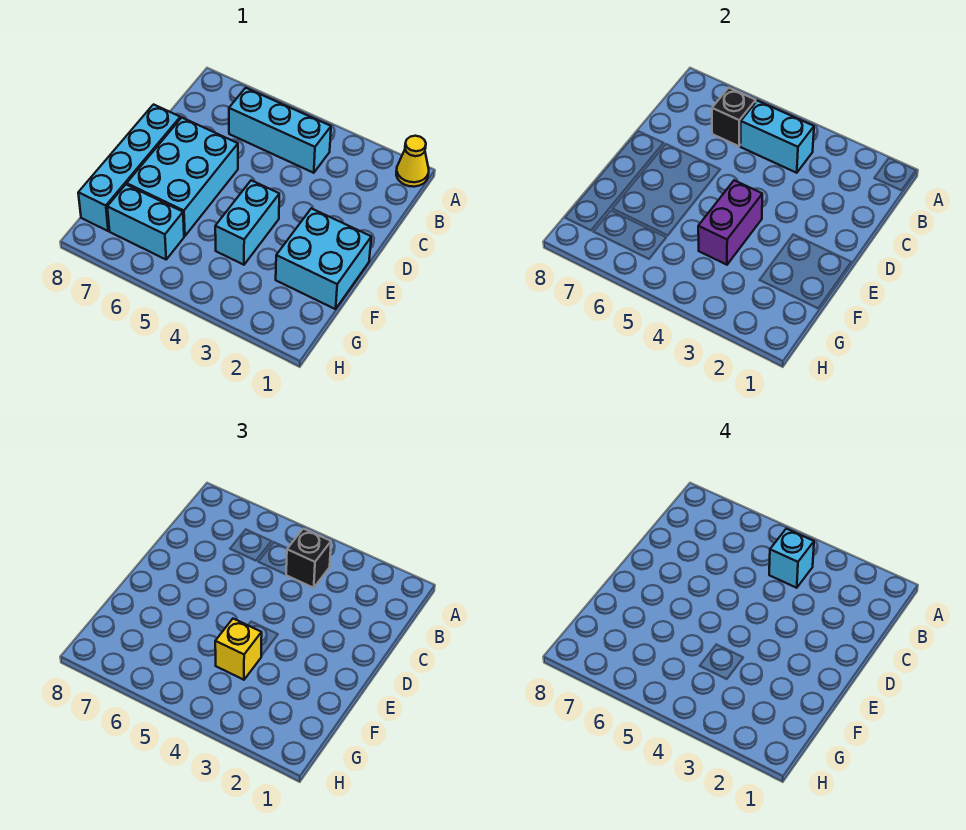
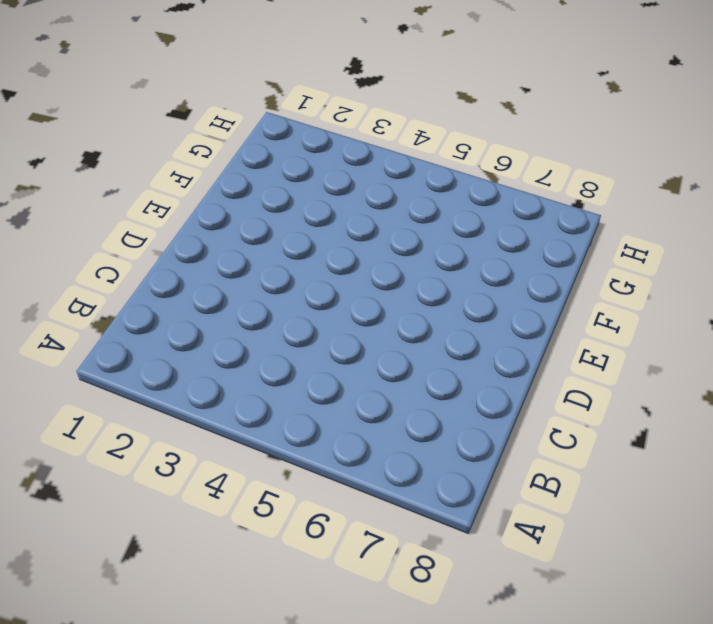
none -> yellow cone A1 level 1
none -> cyan brick B4:B6 level 1
none -> cyan brick D6:F7 level 1

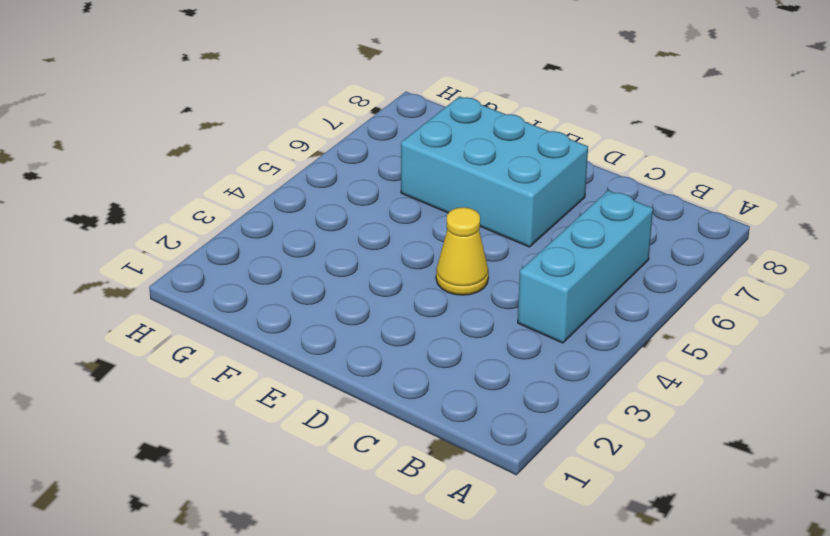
yellow cone D4 level 1 -> yellow cone A1 level 1
none -> cyan brick D8:G8 level 1
none -> cyan brick E1:F2 level 1
none -> cyan brick E4:F4 level 1

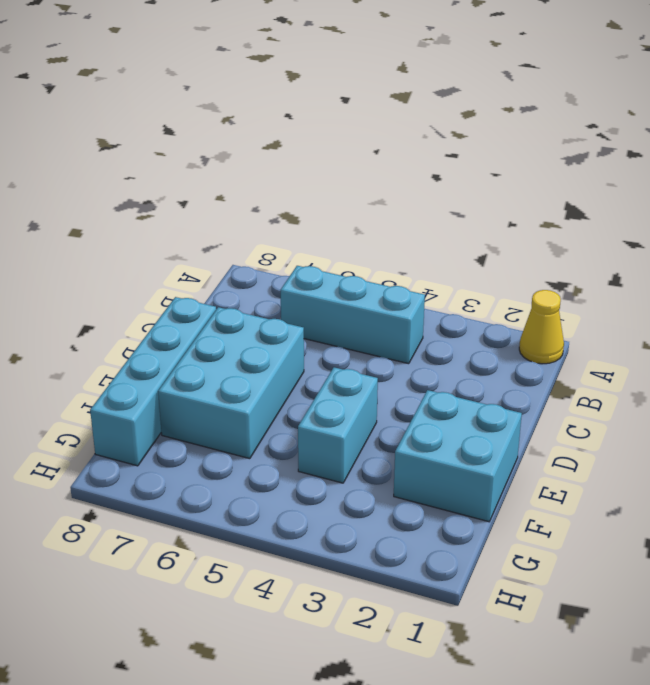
none -> cyan brick G6:G7 level 1
none -> cyan brick B4:B5 level 2
none -> black brick B6 level 2

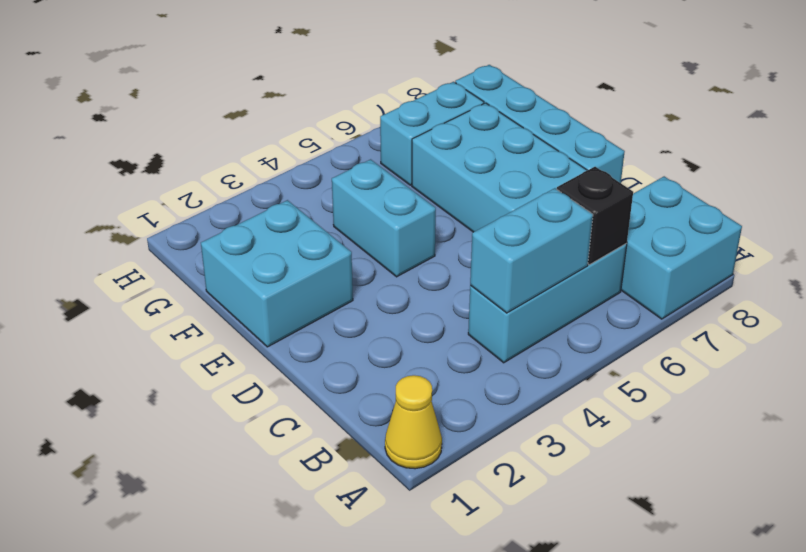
cyan brick A7:B8 level 1 -> none
none -> purple brick E4:F4 level 2
none -> black brick B4 level 3
none -> yellow brick F4 level 3

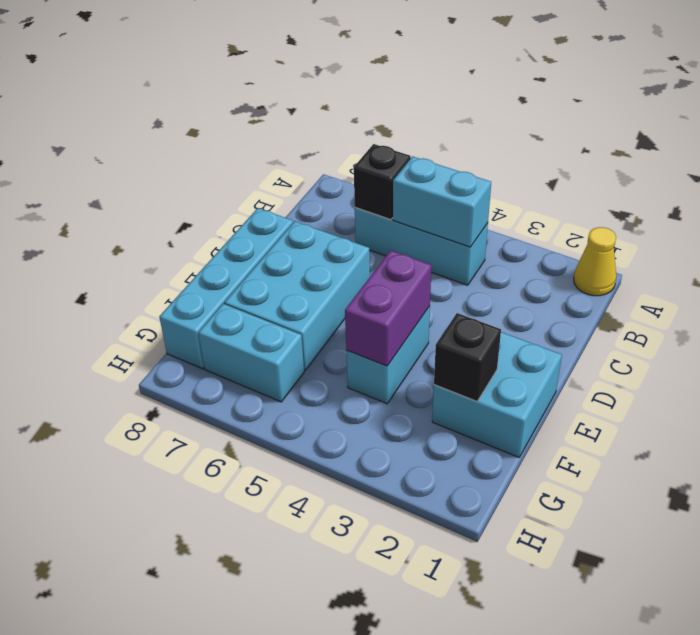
black brick F2 level 2 -> black brick B4 level 3
none -> yellow brick F4 level 3
none -> cyan brick B4 level 4

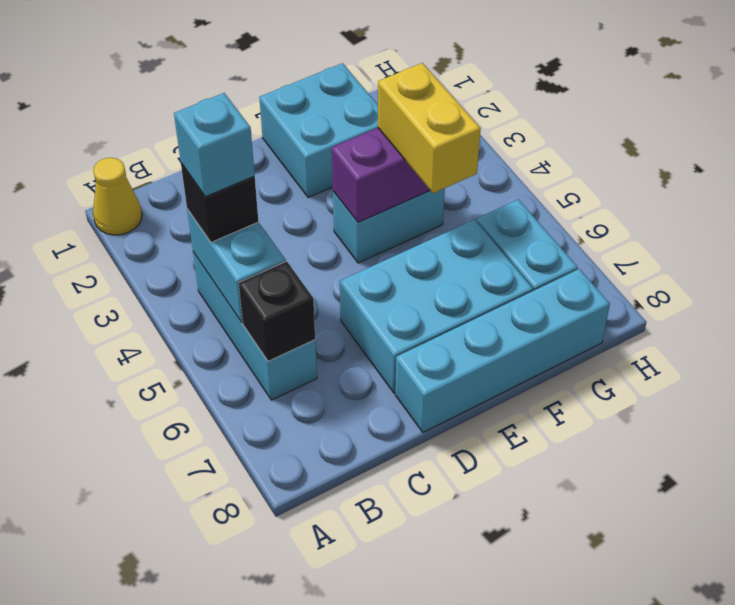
yellow brick F4:F5 level 3 -> yellow brick F4 level 3

